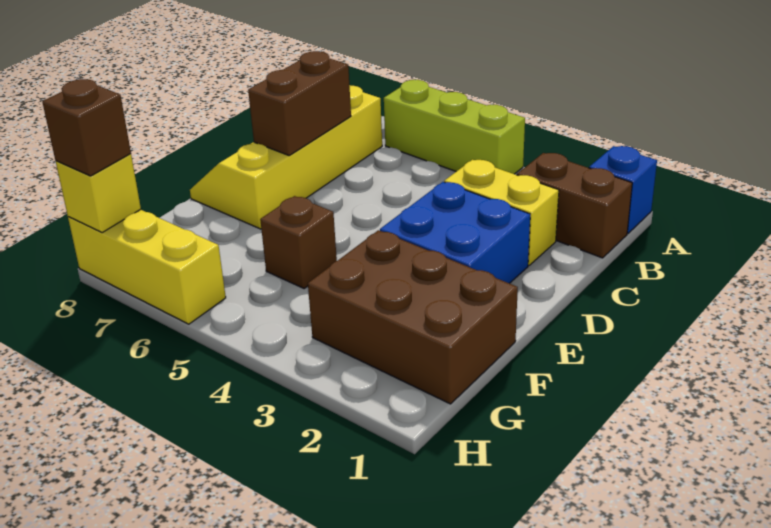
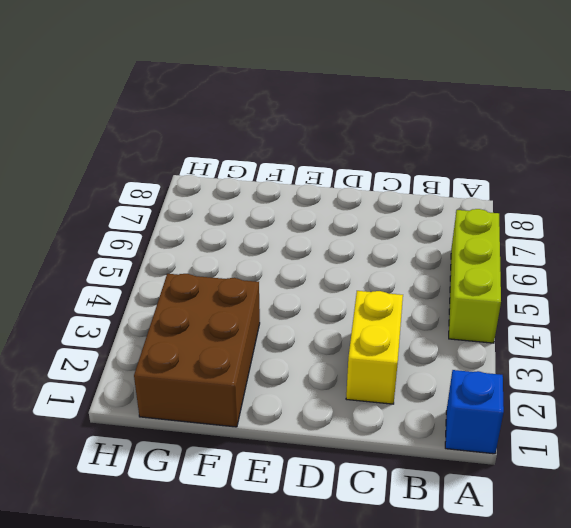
none -> brown brick B1:B2 level 1
none -> yellow slope B7:E8 level 1 top 7
none -> blue brick D2:E3 level 1

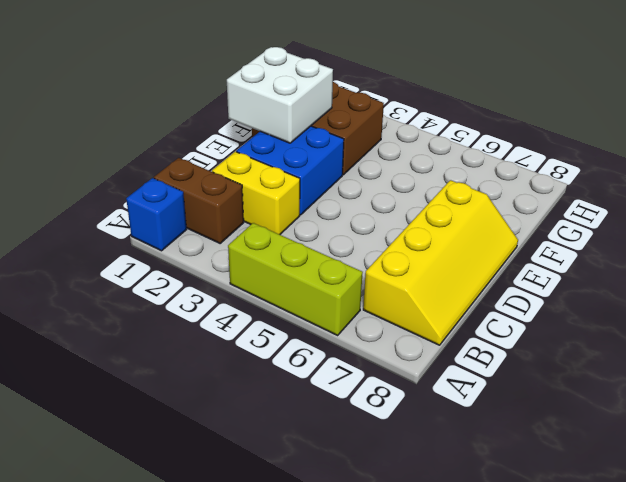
white brick E1:F2 level 2 -> none
none -> brown brick F5 level 1
none -> yellow brick H6:H8 level 1
none -> brown brick C7:D7 level 2

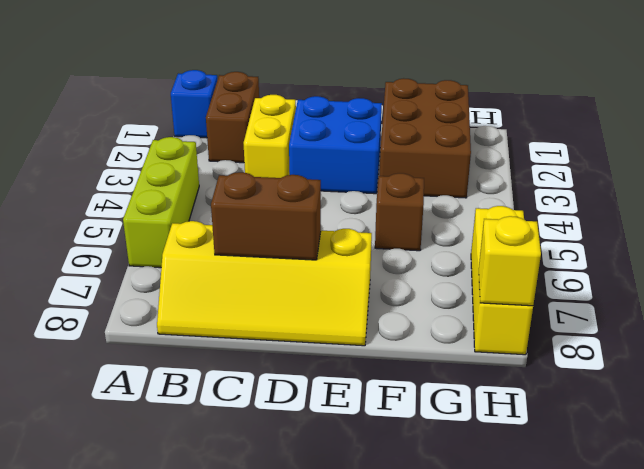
none -> brown brick H8 level 3

